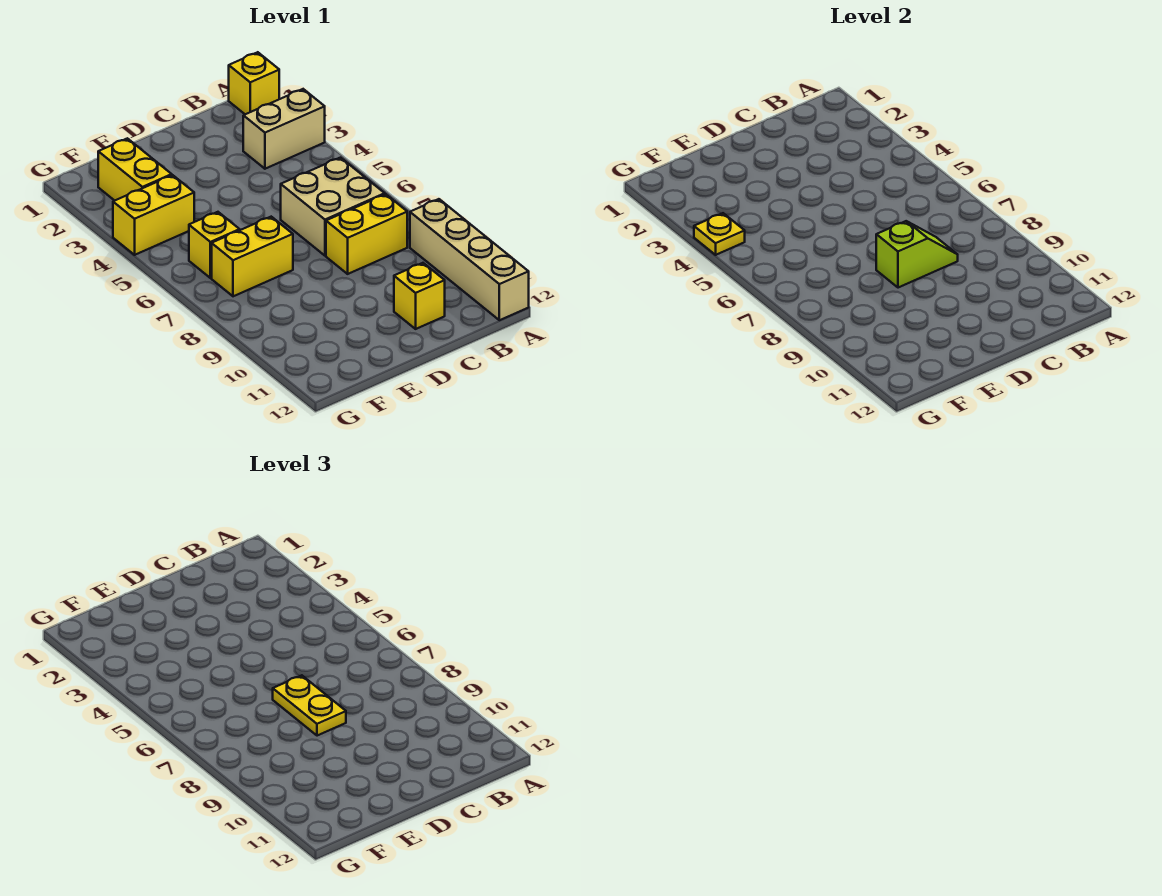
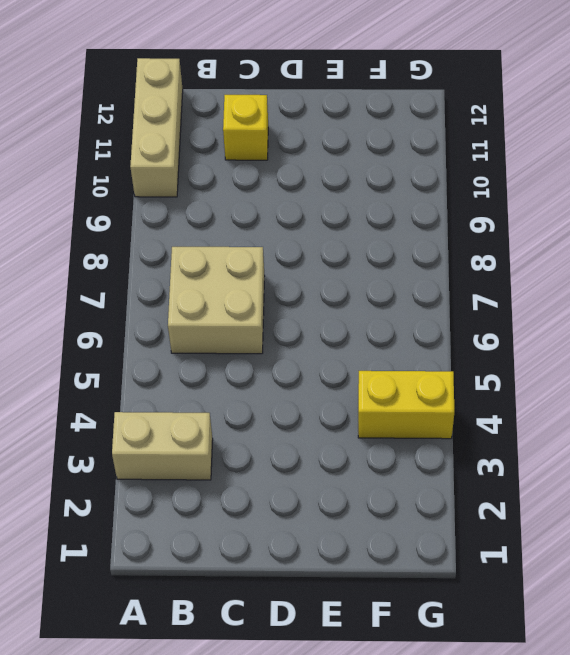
tan brick A10:A12 level 1 -> tan brick A9:A12 level 1
none -> yellow brick A1 level 1
none -> yellow brick B8:C8 level 1
none -> yellow brick E7:F7 level 1

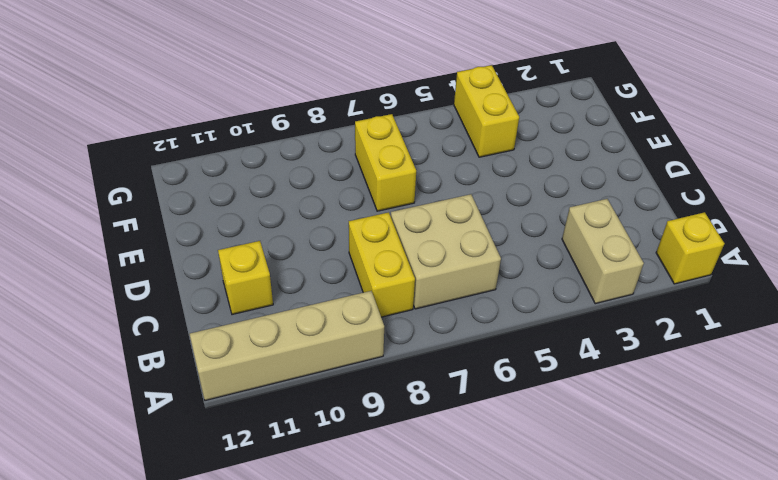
none -> yellow brick F2:F3 level 1
none -> yellow brick F6 level 1
none -> lime slope C8:D8 level 2 top D

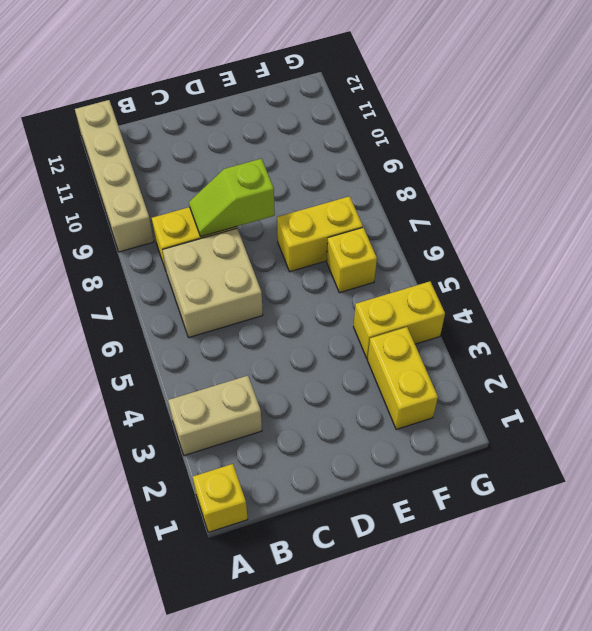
none -> yellow brick C11 level 1
none -> yellow plate G4 level 2
none -> yellow plate D7:D8 level 3

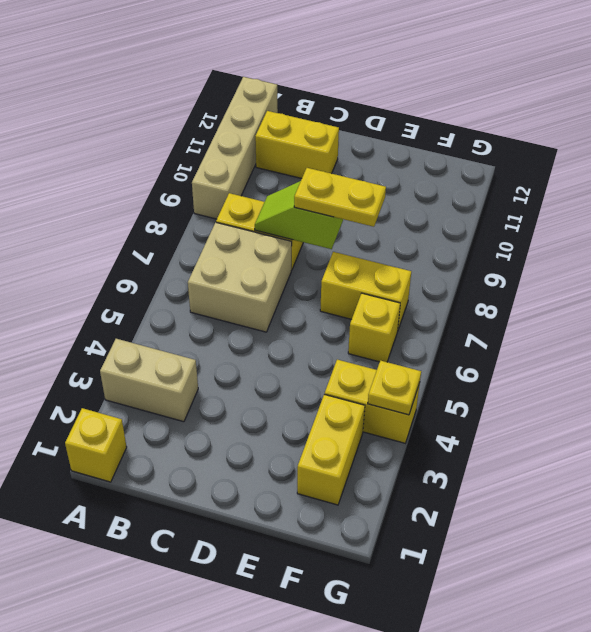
yellow brick B11:C11 level 1 -> yellow brick C11 level 1
yellow plate D8:E8 level 3 -> yellow plate D7:D8 level 3

